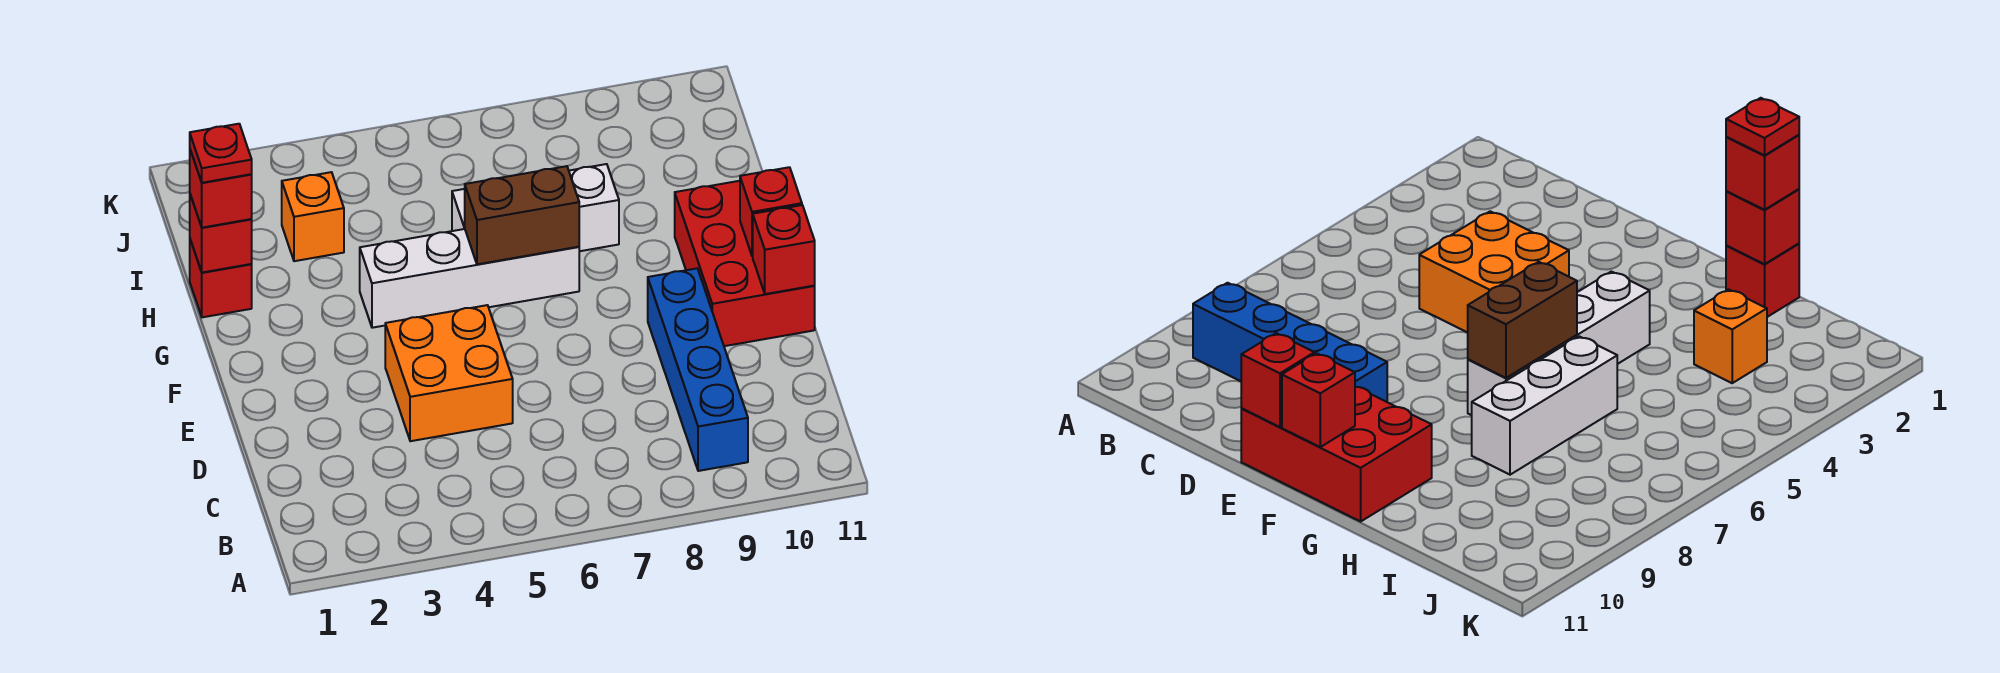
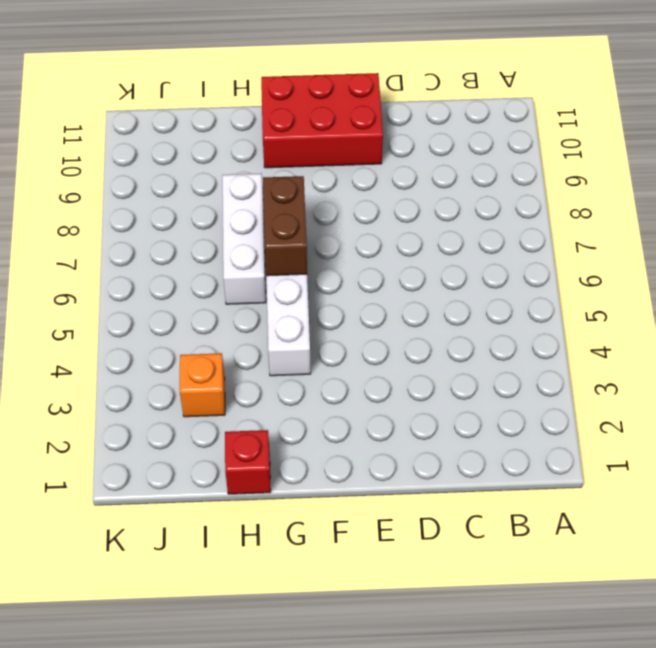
none -> blue brick B9:E9 level 1
none -> orange brick D4:E5 level 1
none -> red brick E11 level 2

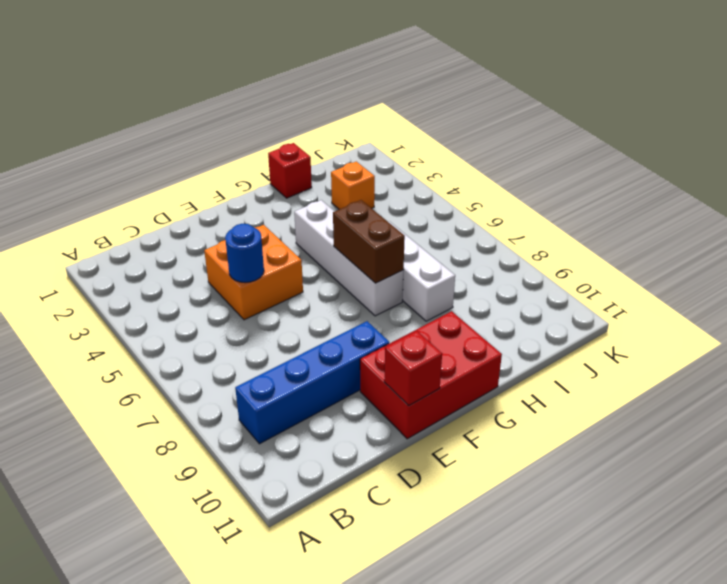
blue round brick D5 level 2 -> none
none -> red brick F11 level 2
none -> red brick H1 level 2
none -> red brick H1 level 3

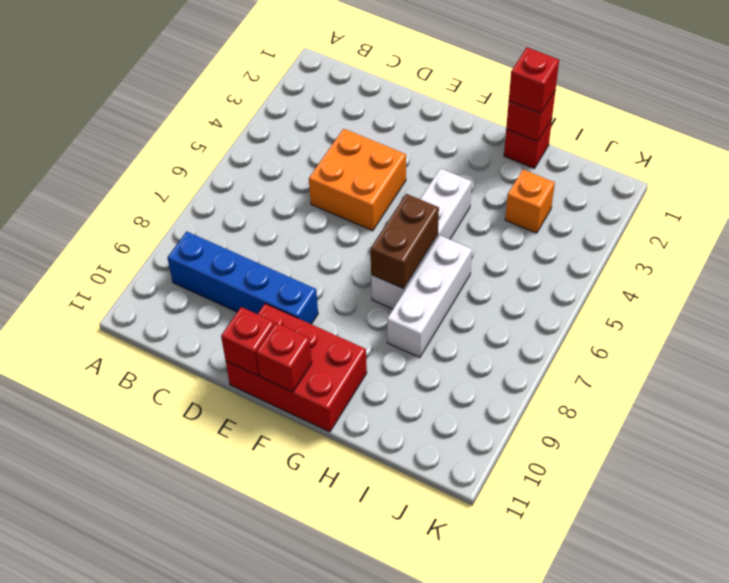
none -> red plate H1 level 4

